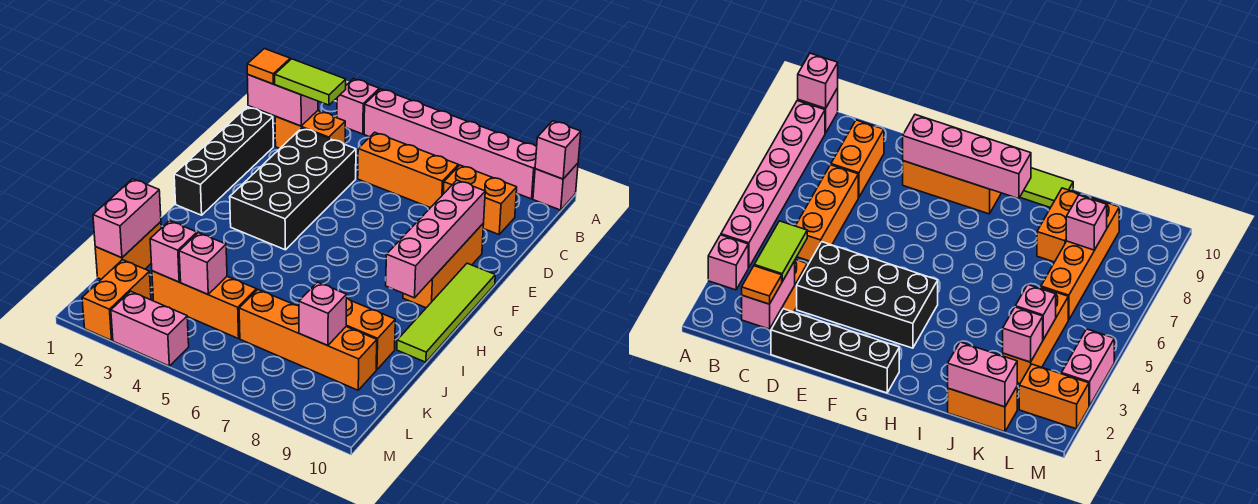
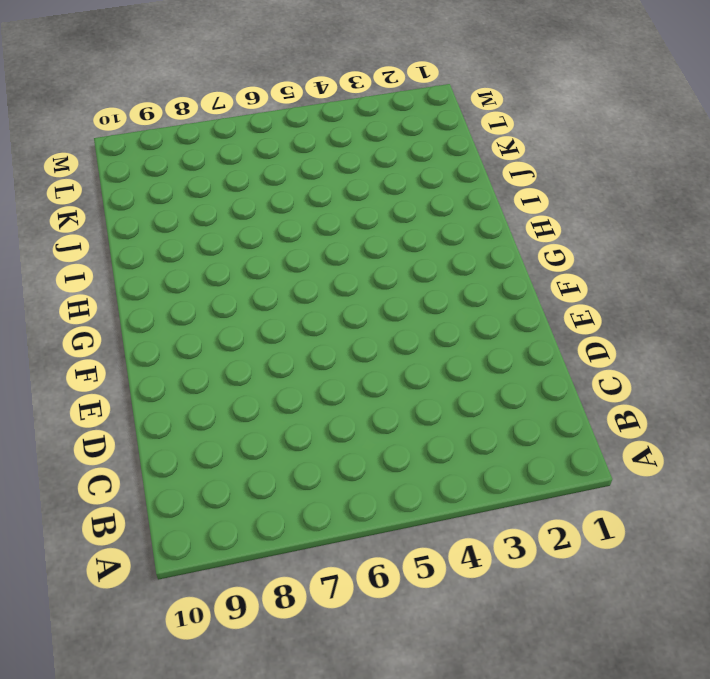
none -> pink brick A3 level 1
none -> pink brick A4:A9 level 1
none -> pink brick A10 level 1

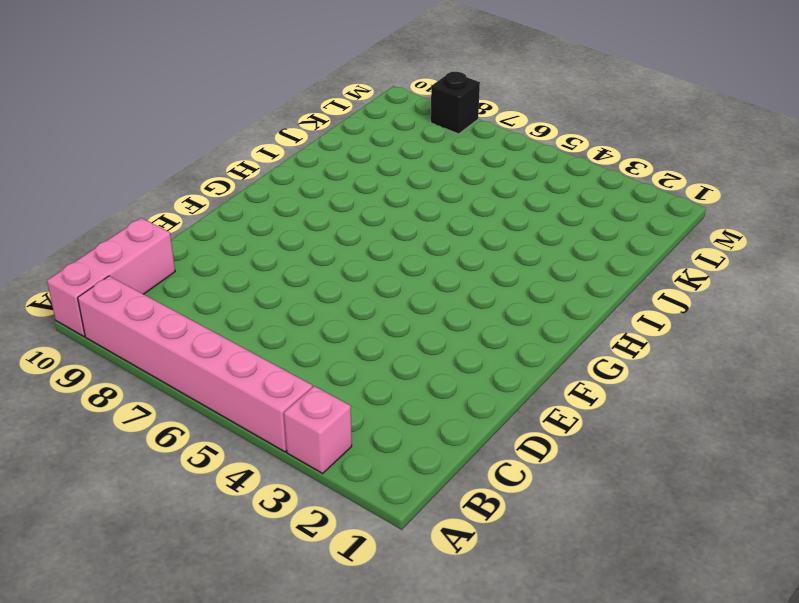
pink brick A10:C10 level 1 -> pink brick A10 level 1
black brick M8 level 1 -> none
none -> orange brick C2:C3 level 1
none -> orange brick C5:C7 level 1
none -> orange brick C8:C9 level 1

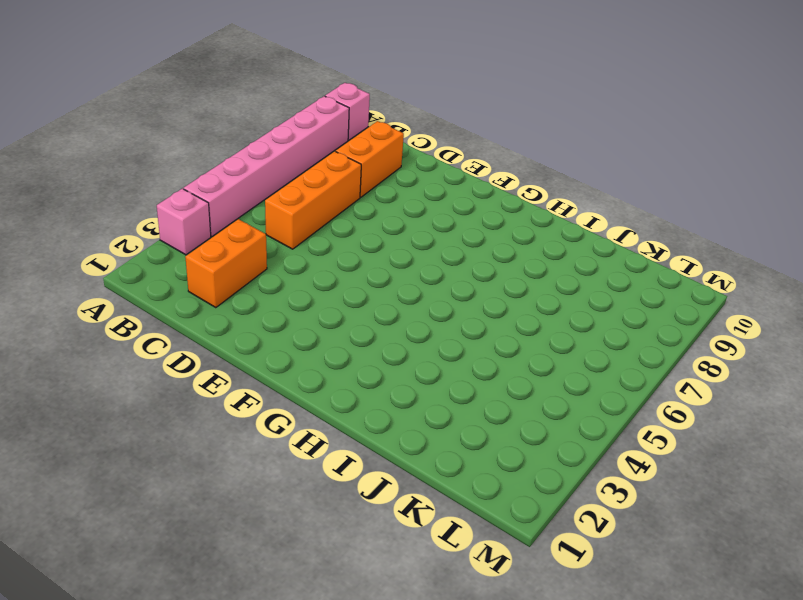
none -> black brick D1:G1 level 1
none -> black brick D3:G4 level 1
none -> orange brick E9:G9 level 1

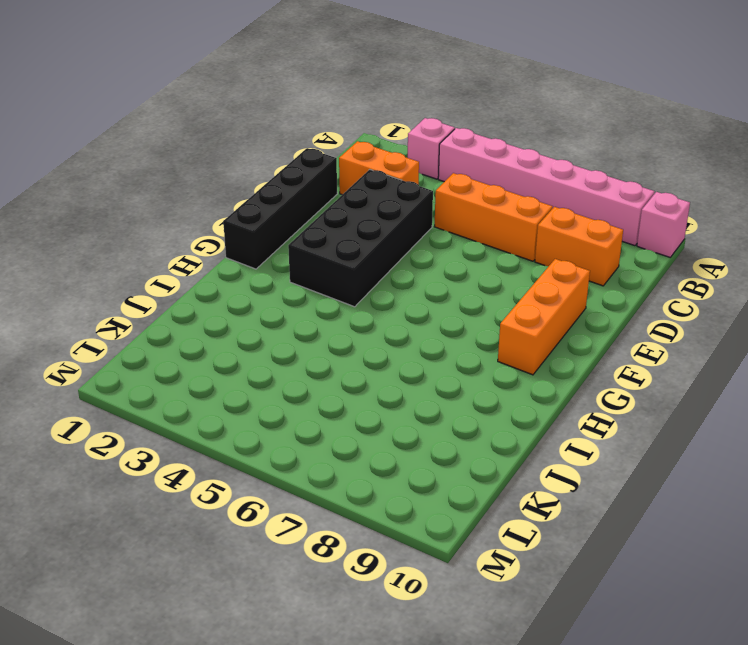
none -> lime tile F10:I10 level 1
none -> orange brick J1:K1 level 1
none -> orange brick J8:J9 level 1

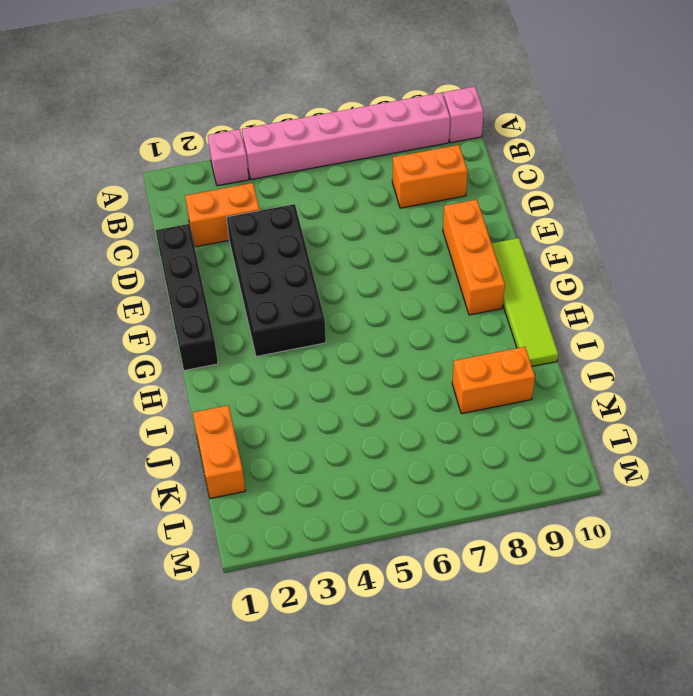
none -> orange brick C5:C7 level 1
none -> orange brick K3:K5 level 1
none -> orange brick K6:K9 level 1

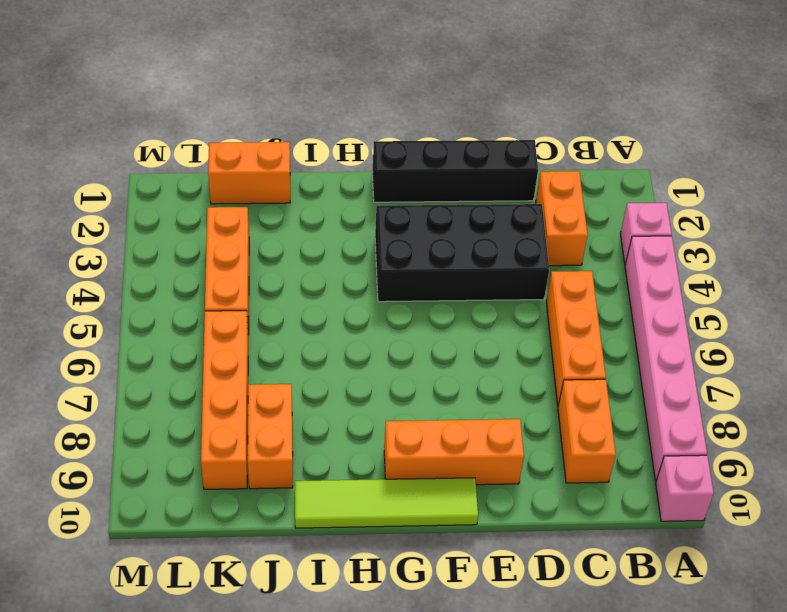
none -> orange brick L2:M2 level 1
none -> pink brick M3:M4 level 1
none -> pink brick A10 level 2

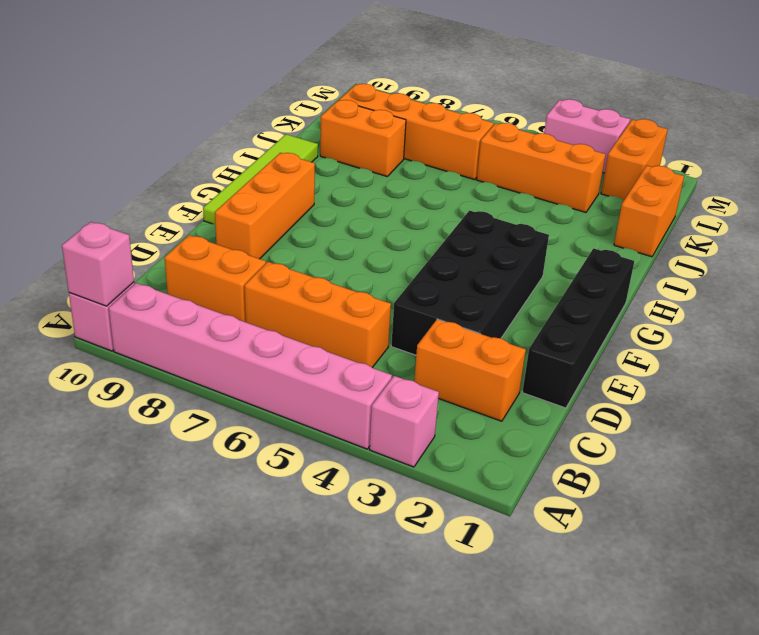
none -> pink brick C1:C2 level 2
none -> pink brick E9:H9 level 2
none -> pink brick J1:K1 level 2

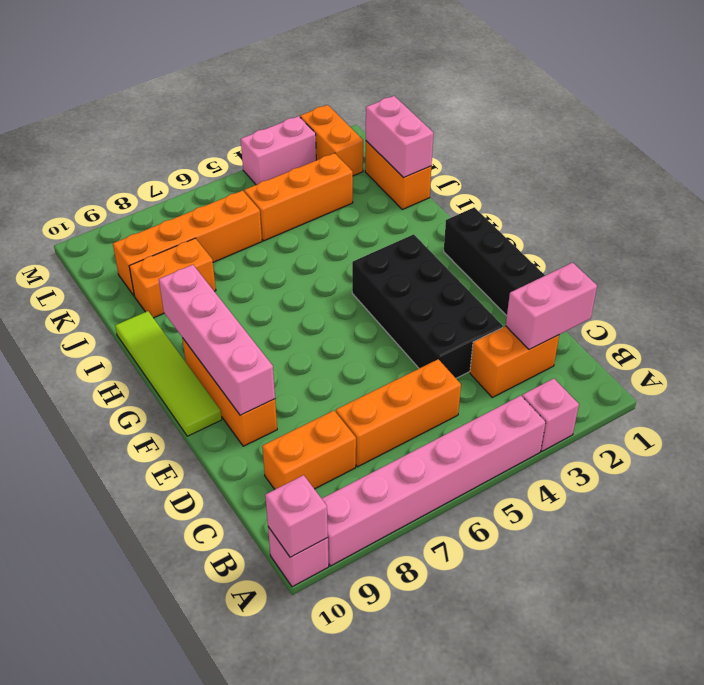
none -> pink brick K3 level 2
none -> pink brick K4 level 2
none -> pink brick K8 level 2

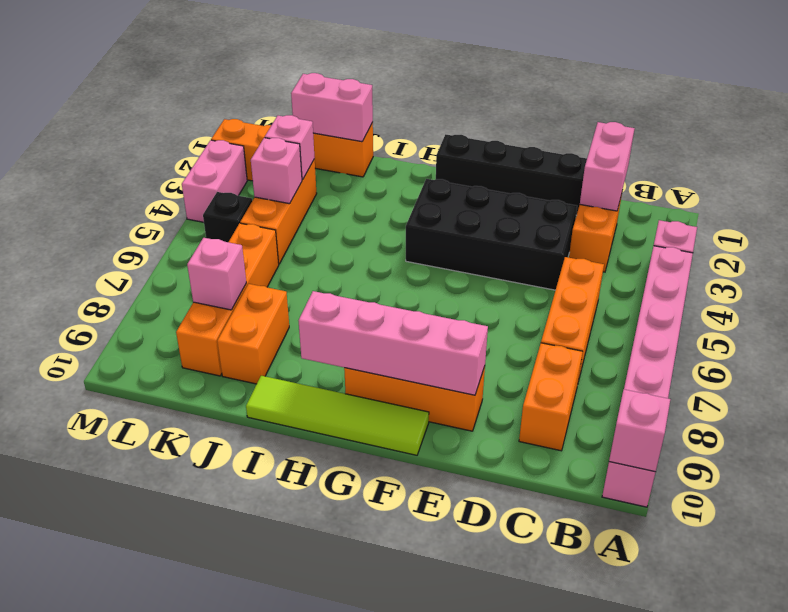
black brick L5 level 1 -> none
none -> orange tile C1 level 3
none -> lime tile C2:C3 level 3

